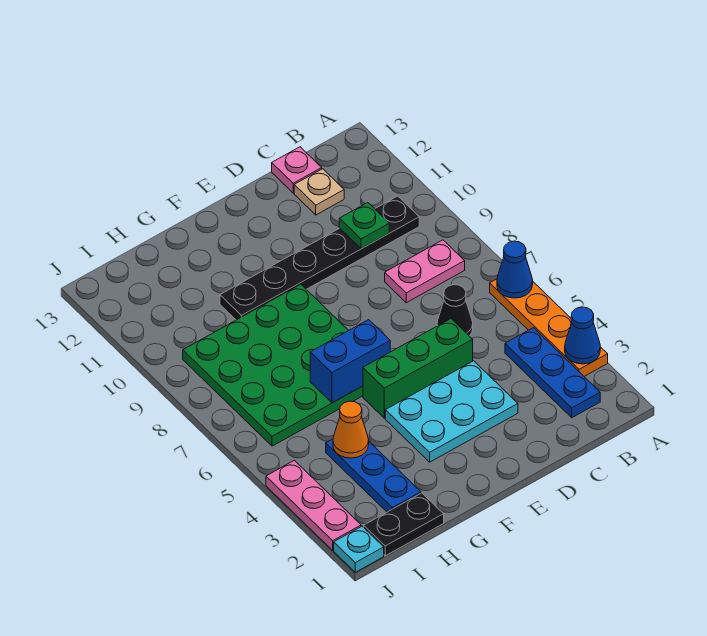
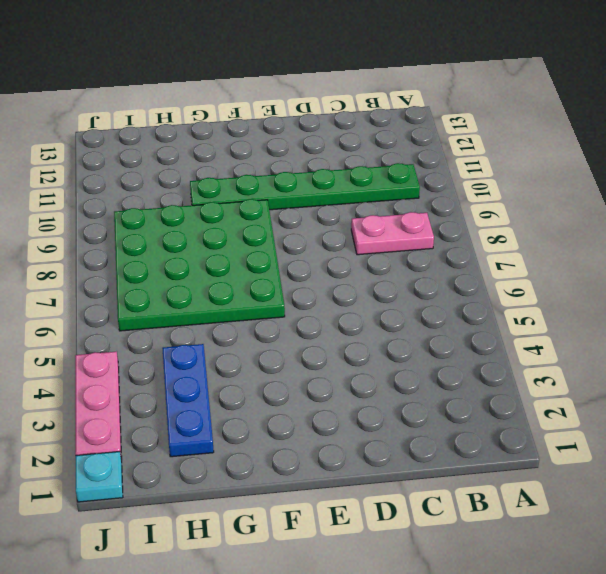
green plate B10:G10 level 1 -> black plate B10:G10 level 1
none -> orange plate A3:A6 level 1
none -> blue plate B2:B4 level 1
none -> black cone C6 level 1

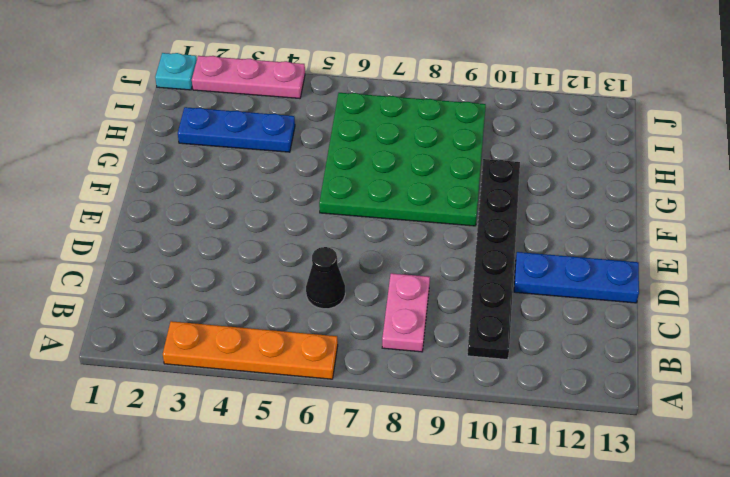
blue plate D11:D13 level 1 -> blue plate B2:B4 level 1
none -> tan plate C12 level 1
none -> pink plate C13 level 1
none -> cyan plate D3:F4 level 1

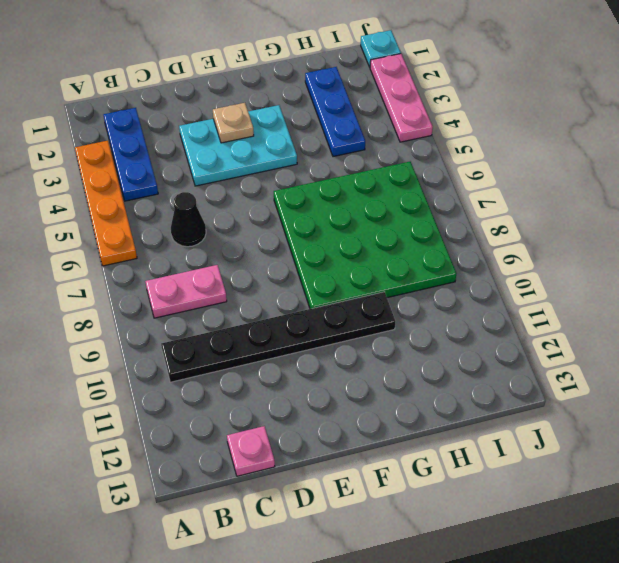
tan plate E3 level 2 -> tan plate C12 level 1
none -> green brick D5:F5 level 1
none -> black plate H1:I1 level 1
none -> blue cone A3 level 2

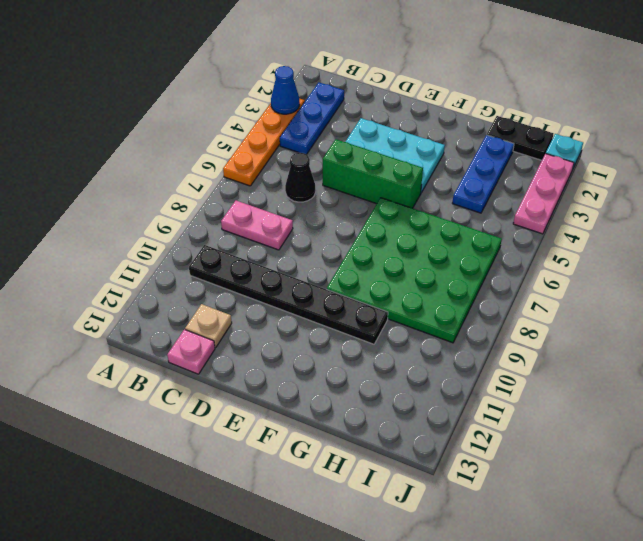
none -> blue cone A6 level 2
none -> green plate C10 level 2
none -> blue brick F6:G6 level 2

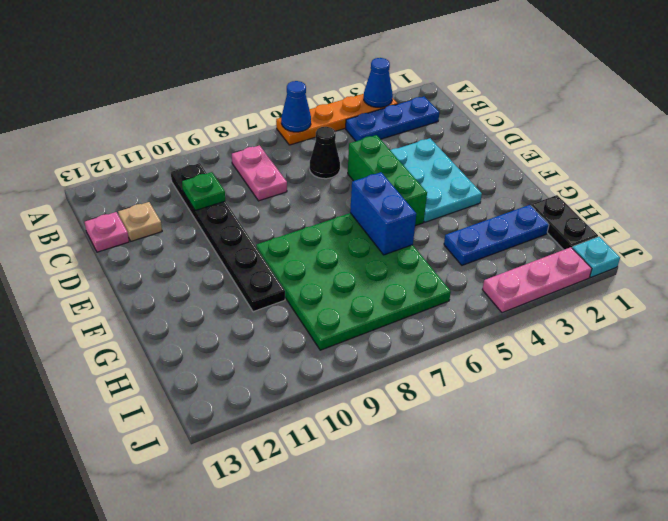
none -> orange cone H4 level 2

